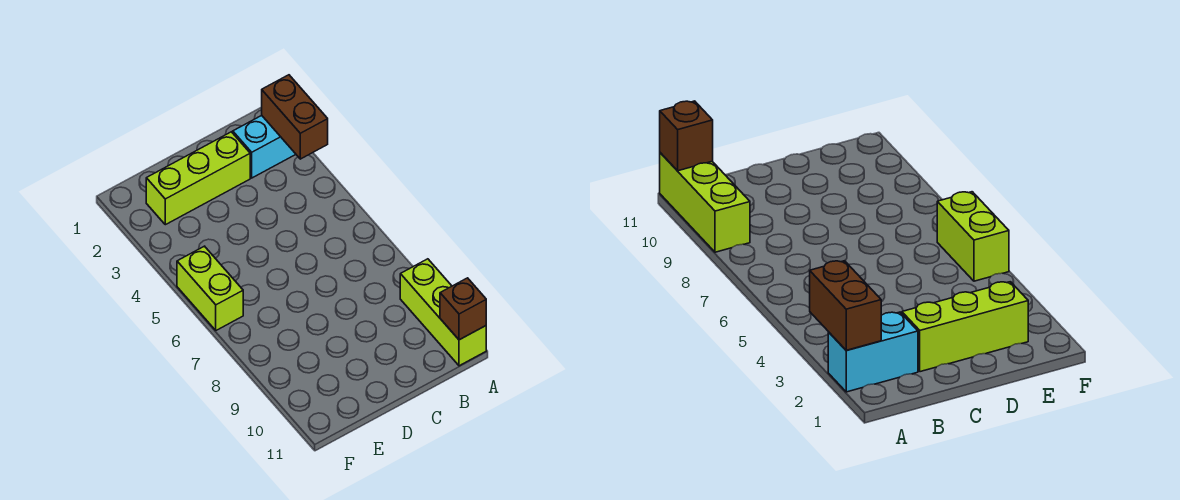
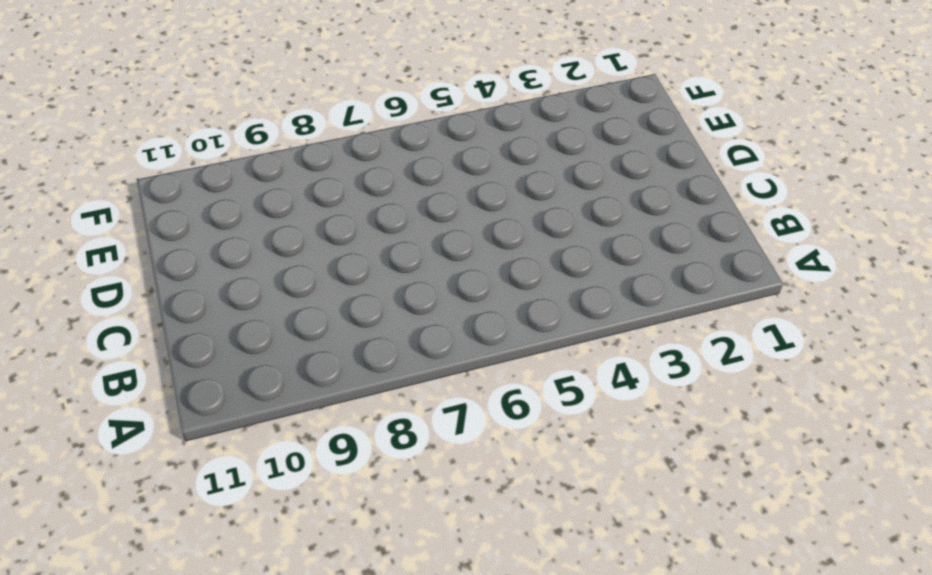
none -> cyan brick A2:B2 level 1
none -> lime brick A9:A11 level 1

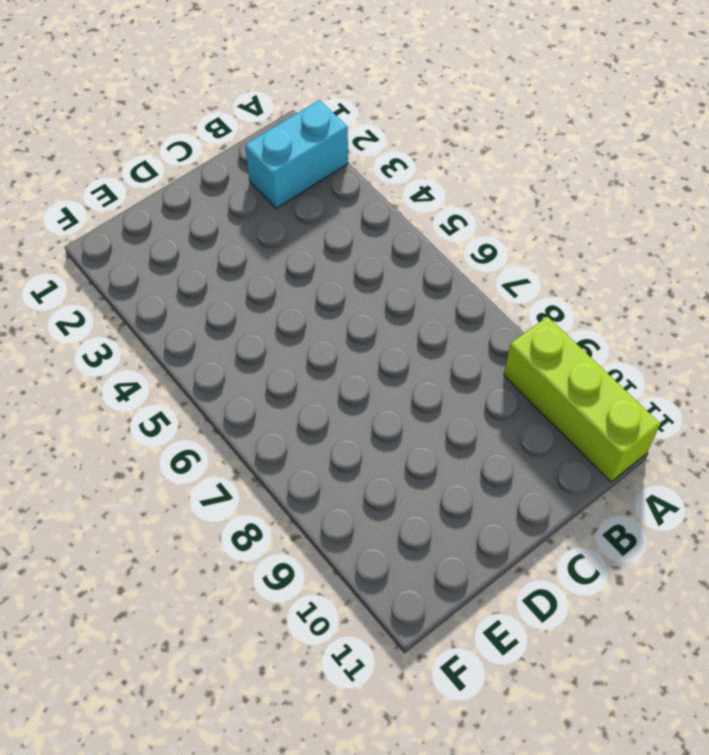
none -> lime brick C2:E2 level 1
none -> lime brick F5:F6 level 1

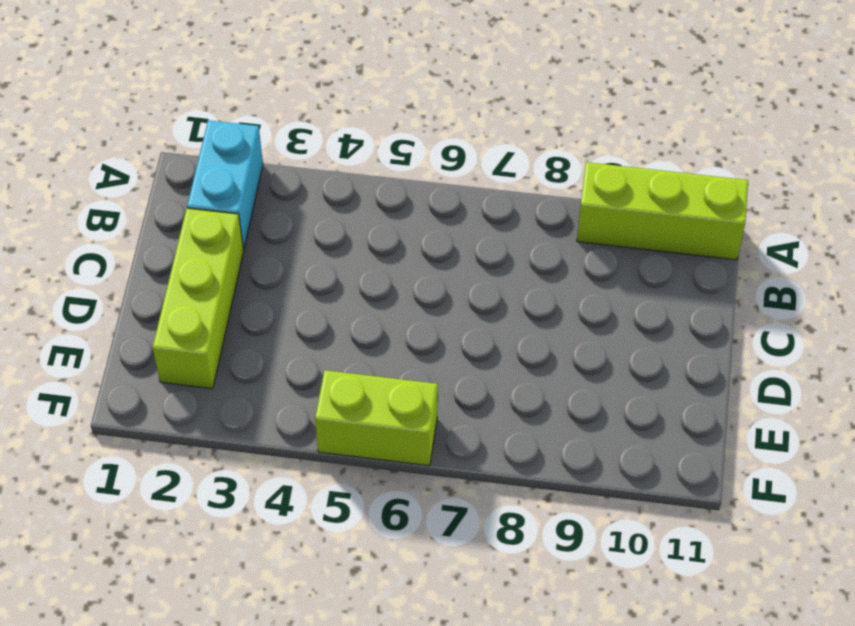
none -> brown brick A2:A3 level 2
none -> brown brick A11 level 2

